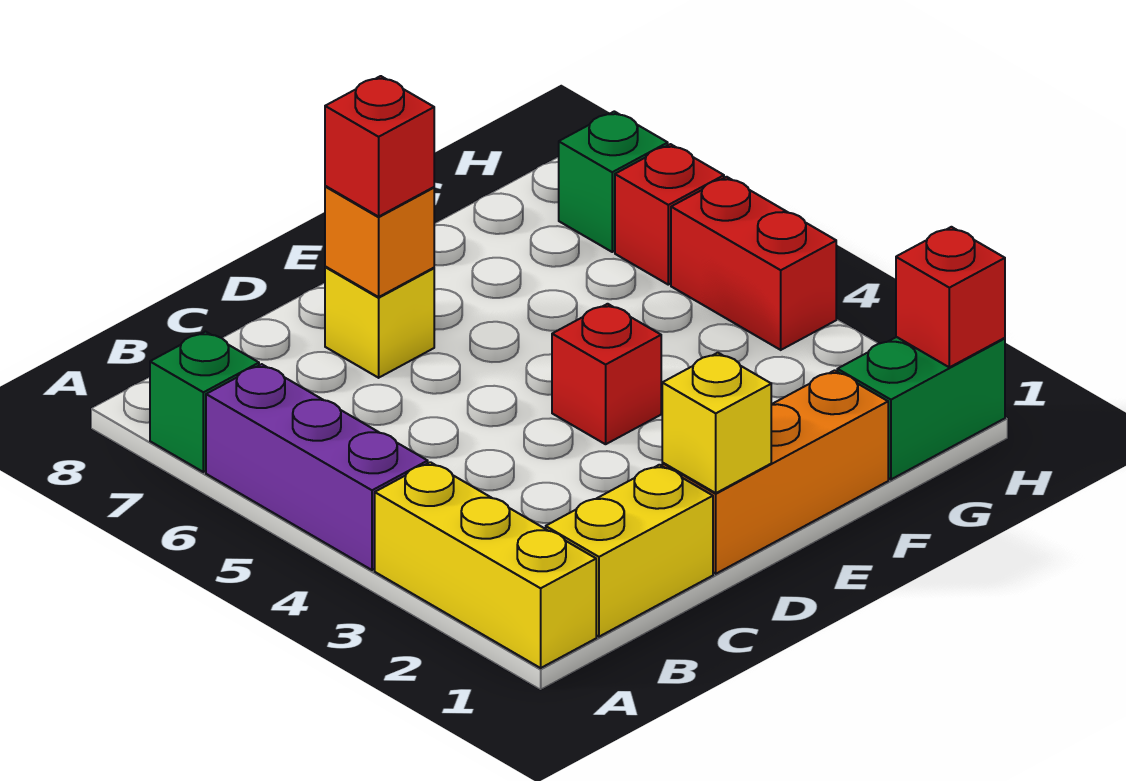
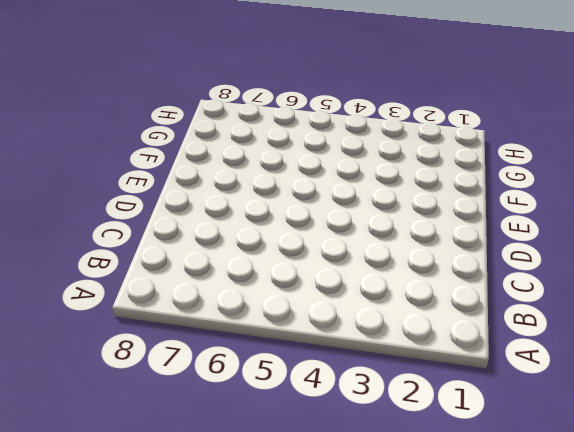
none -> yellow brick A1:A3 level 1
none -> purple brick A4:A6 level 1
none -> green brick A7 level 1

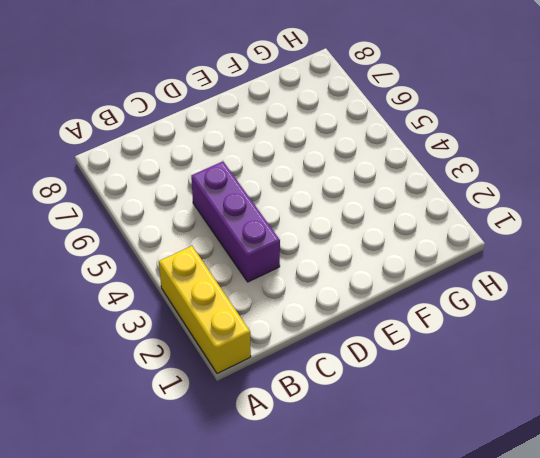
purple brick C3:C5 level 1 -> purple brick A4:A6 level 1
none -> green brick A7 level 1
none -> yellow brick B1:C1 level 1
none -> orange brick D1:F1 level 1

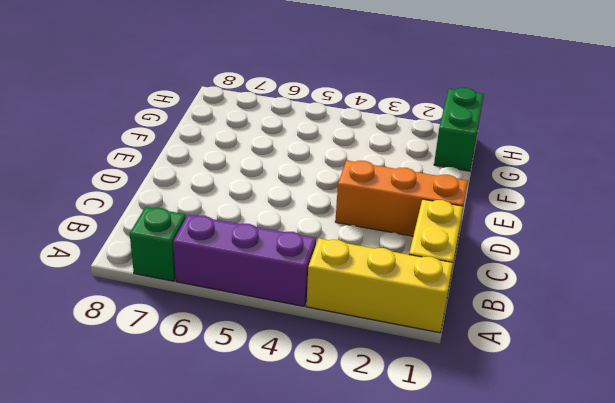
orange brick D1:D3 level 1 -> orange brick D1:F1 level 1
none -> yellow brick D7 level 1
none -> red brick E4 level 1
none -> red brick H4:H5 level 1

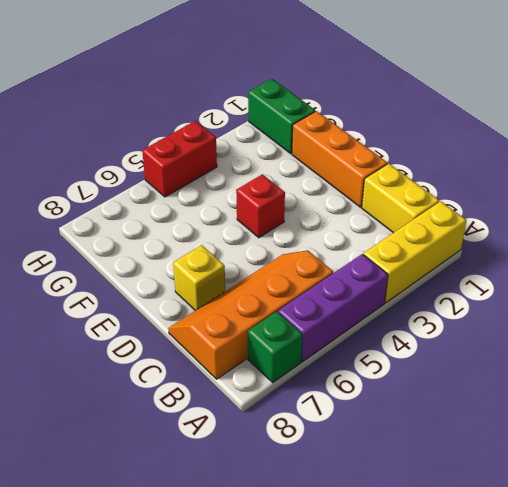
orange slope B5:C8 level 1 top B -> none
none -> red brick H6 level 1
none -> green brick H7 level 1
none -> yellow brick D1 level 2

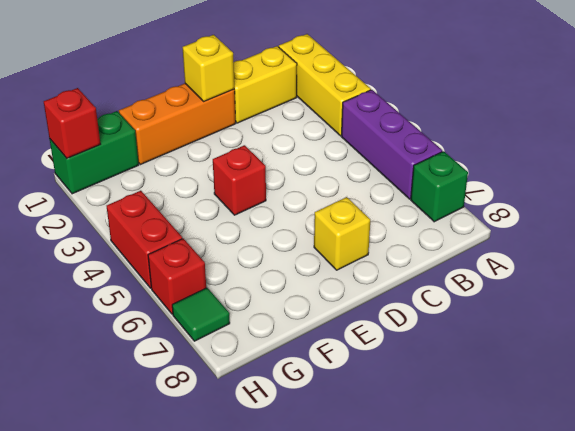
green tile H7 level 1 -> green brick H7 level 1
none -> orange brick D7 level 2
none -> red brick D7 level 3

